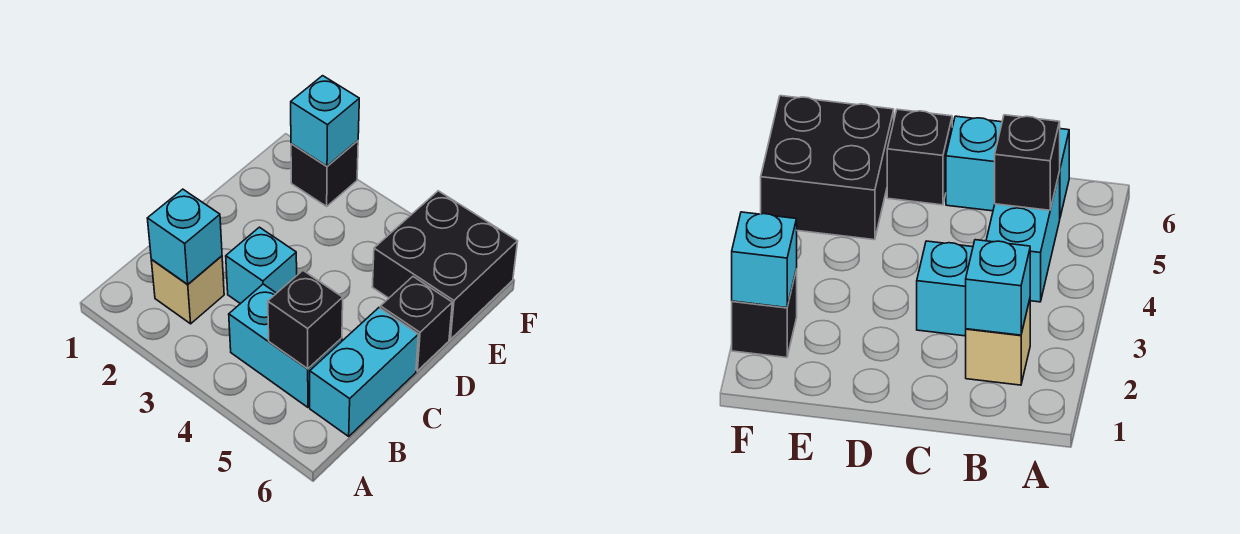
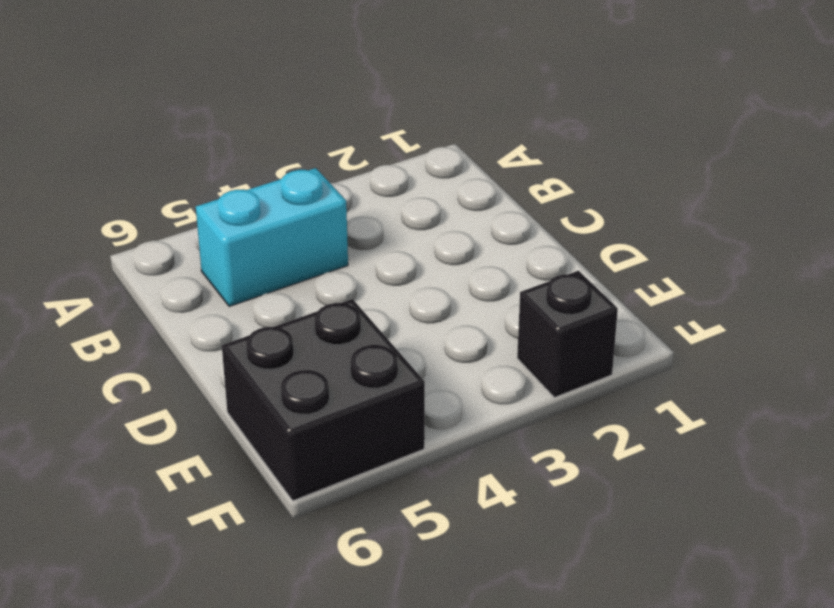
none -> tan brick B2 level 1
none -> cyan brick B6:C6 level 1

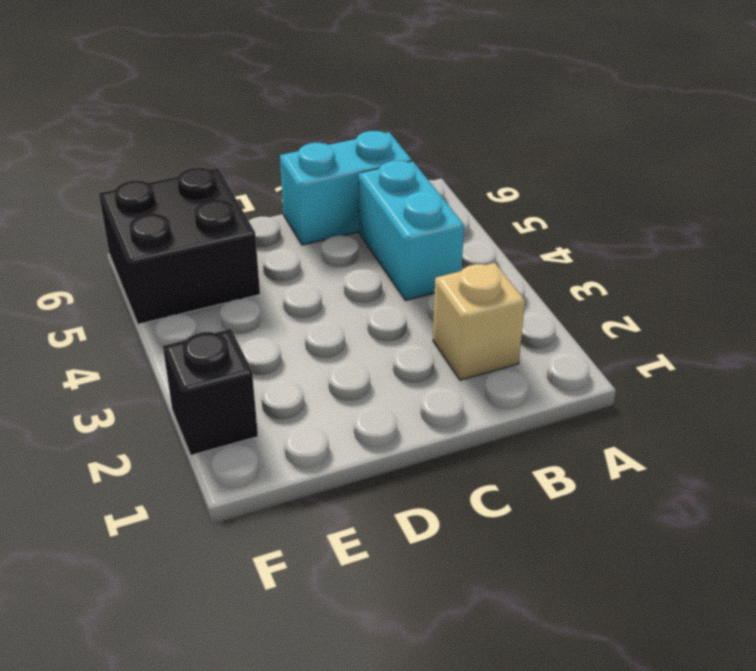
none -> cyan brick C3 level 1
none -> black brick D6 level 1

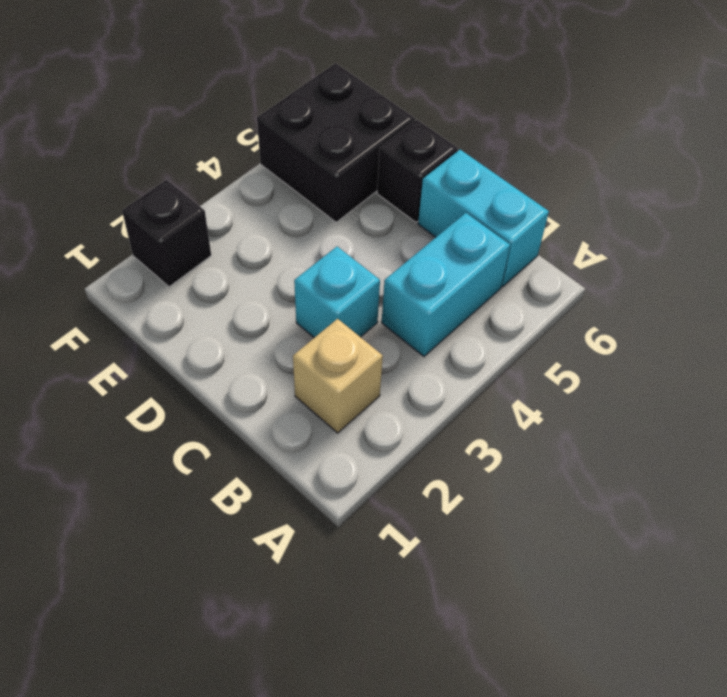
none -> cyan brick B2 level 2
none -> black brick B5 level 2

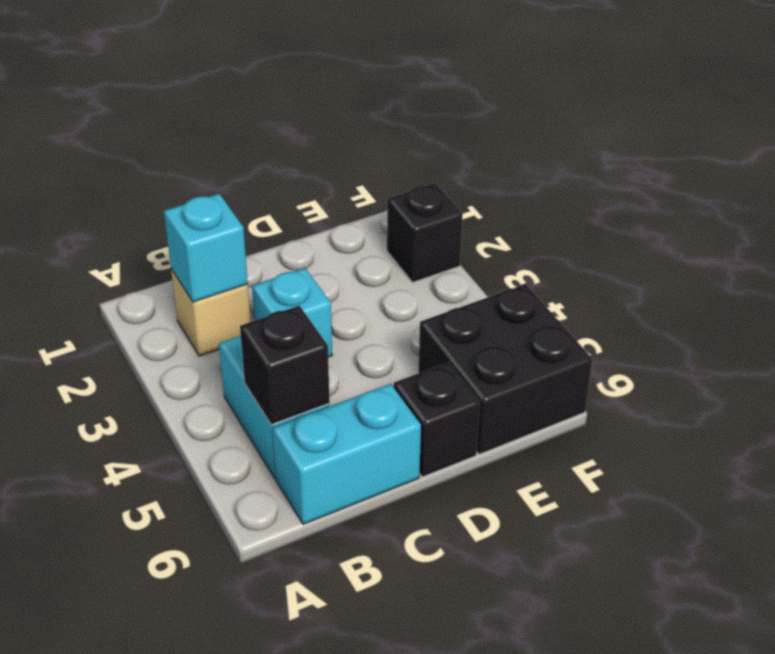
none -> cyan brick F2 level 2

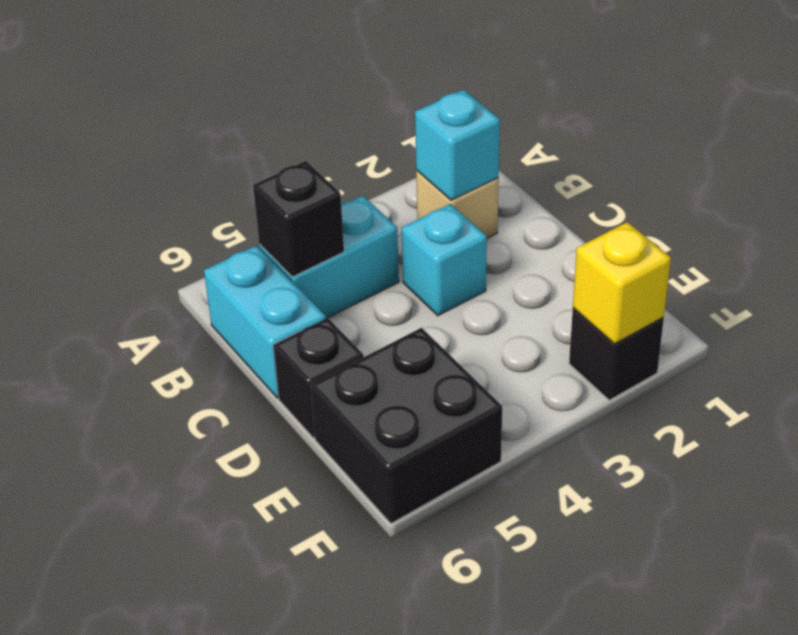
yellow brick F2 level 2 -> cyan brick F2 level 2

